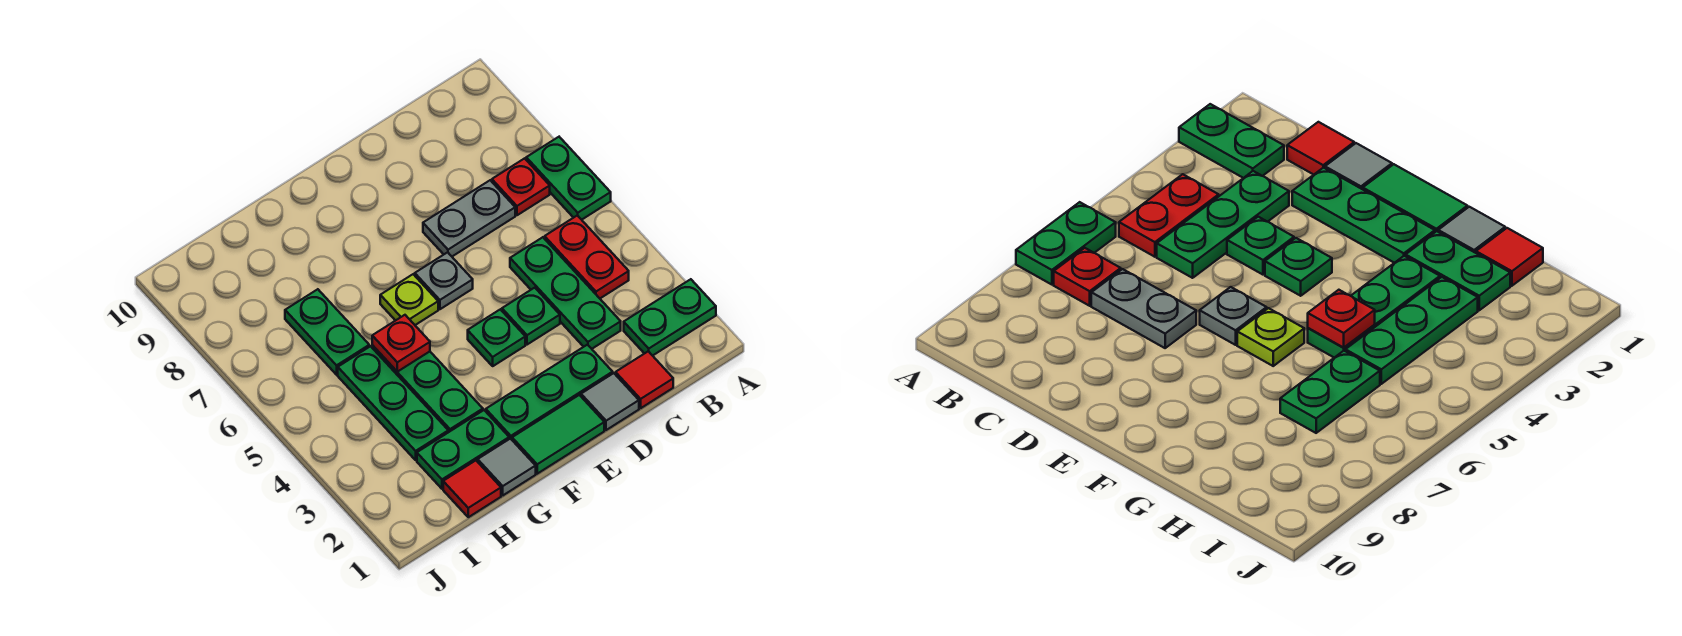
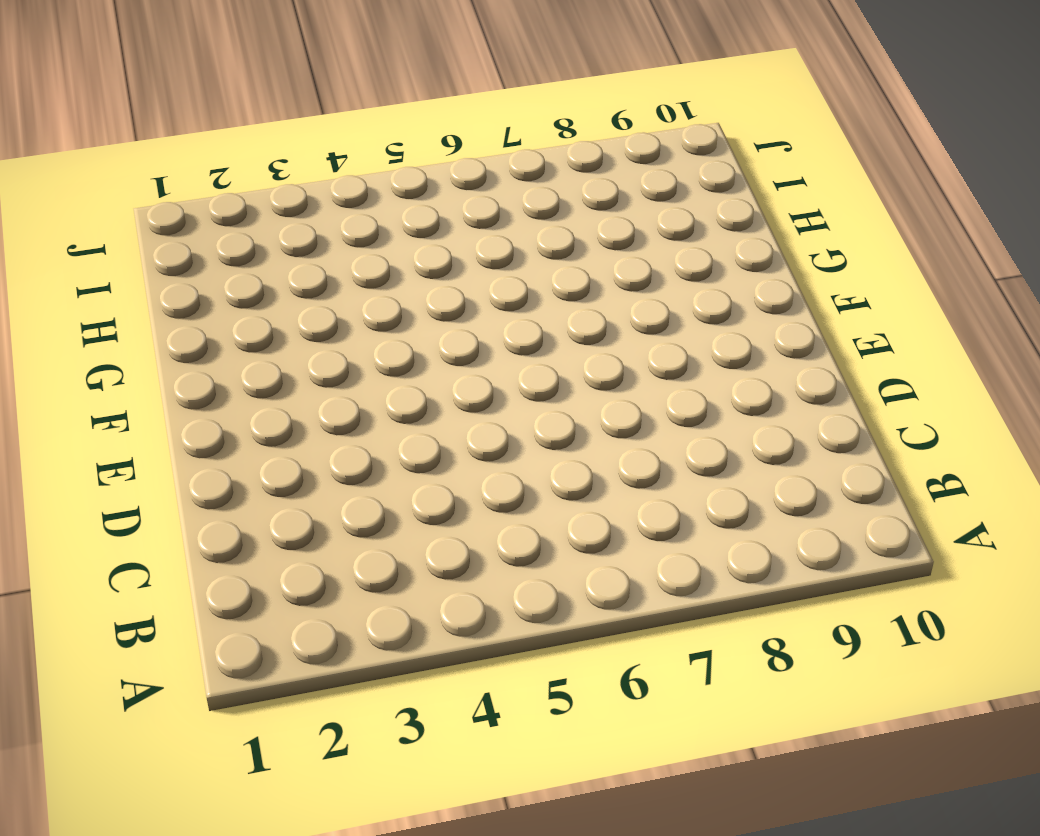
none -> green plate A2:B2 level 1
none -> green plate A6:A7 level 1
none -> red plate B4:B5 level 1

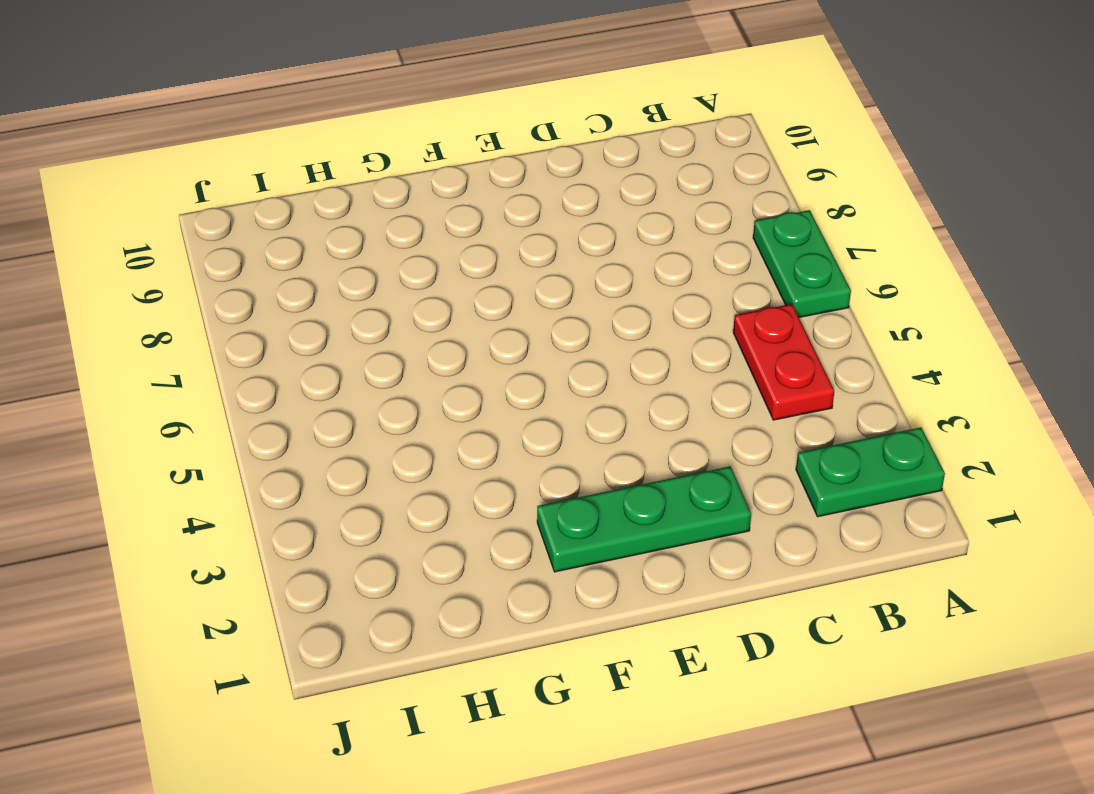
none -> red plate B7 level 1
none -> red tile C1 level 1
none -> green plate C3:C5 level 1

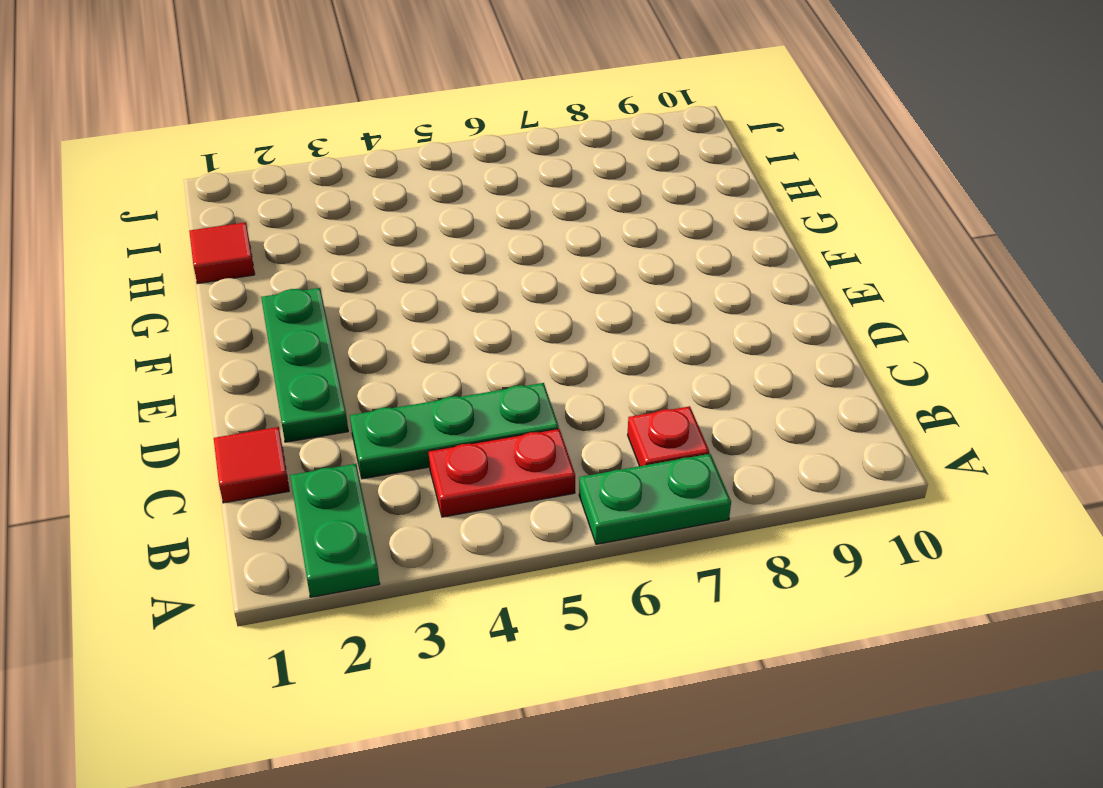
none -> grey plate C7:D7 level 1
none -> grey tile D1 level 1
none -> green plate D4 level 1

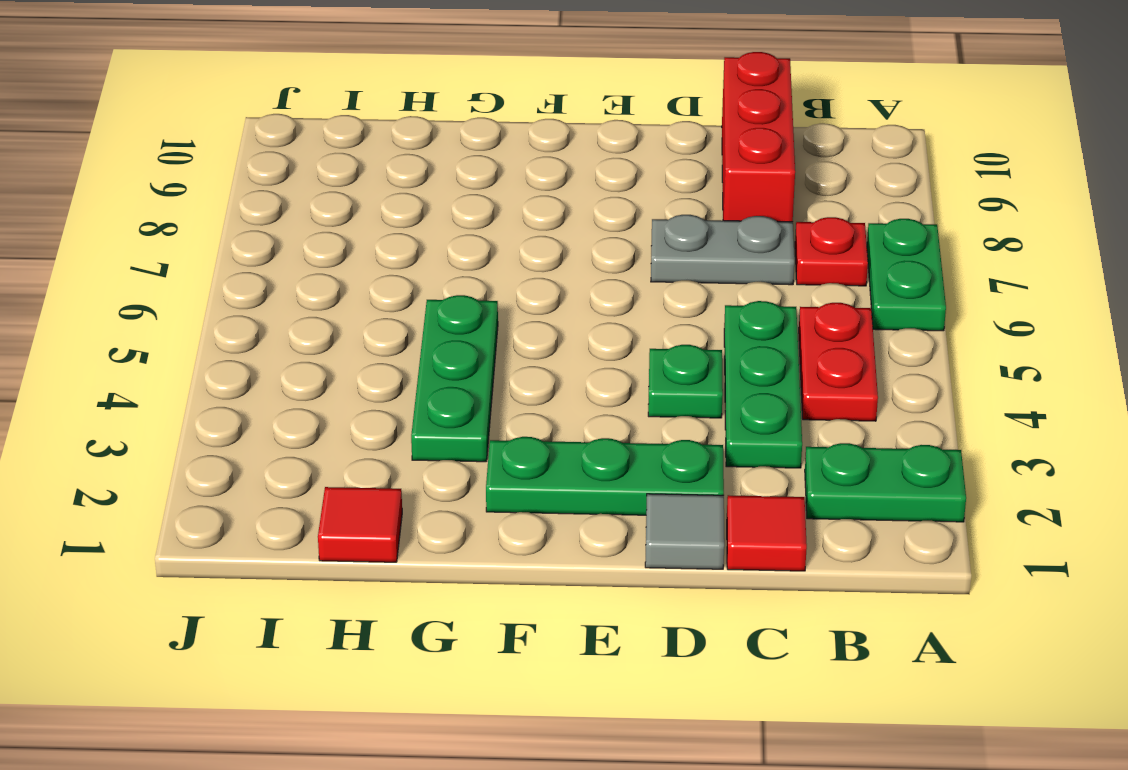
red brick C8:C10 level 1 -> none
none -> green tile E1:F1 level 1
none -> green plate E4 level 1
none -> grey plate E6 level 1

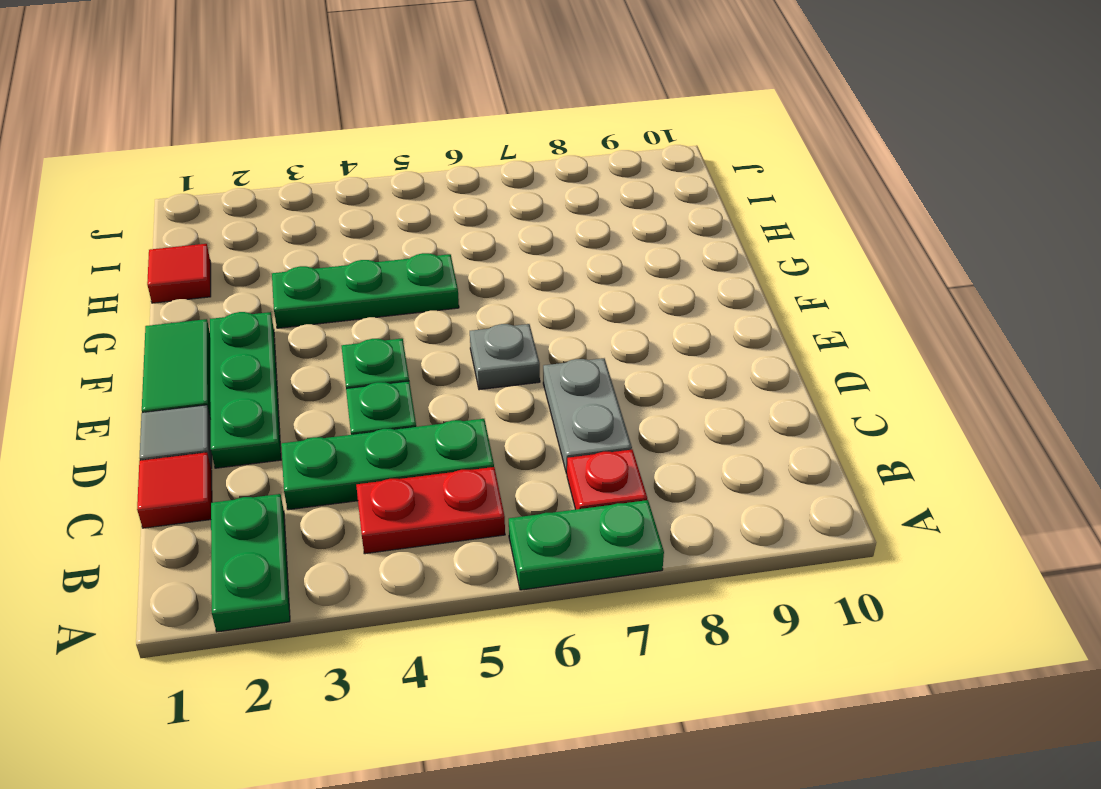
none -> lime plate F6 level 1
none -> grey tile G1 level 1
none -> green plate G2:H2 level 1

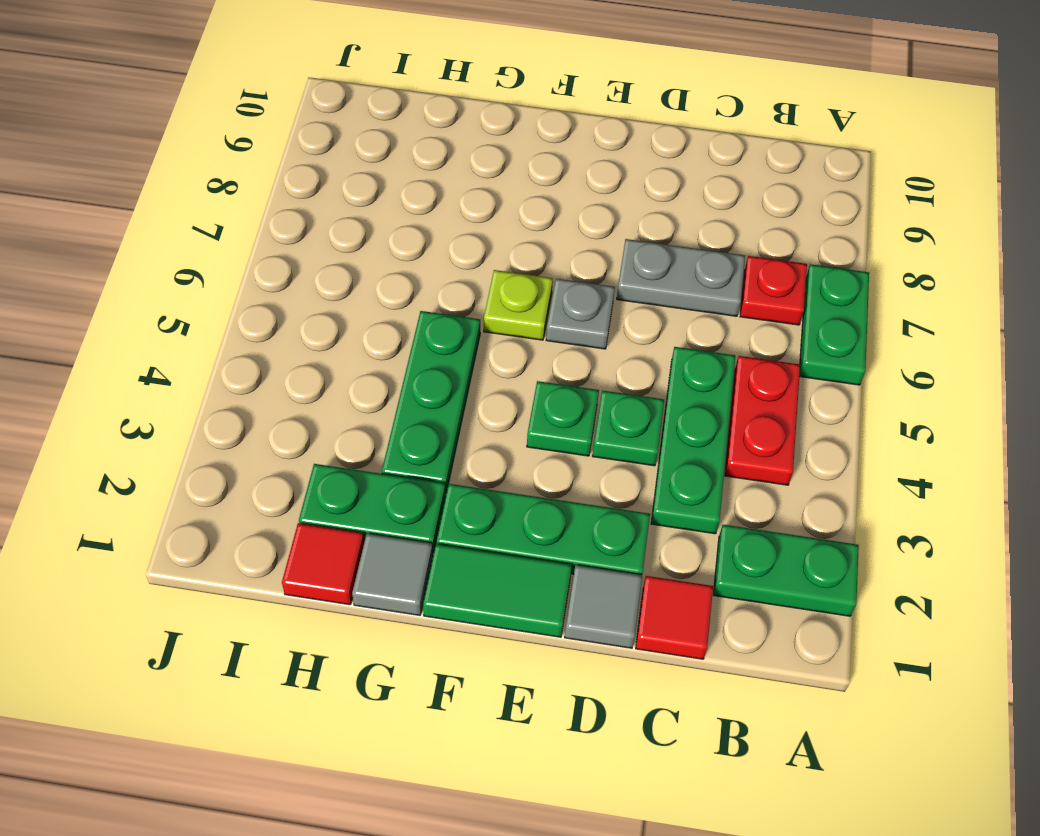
none -> green plate H3:H5 level 1
none -> green plate H6:H7 level 1
none -> red plate G5 level 2

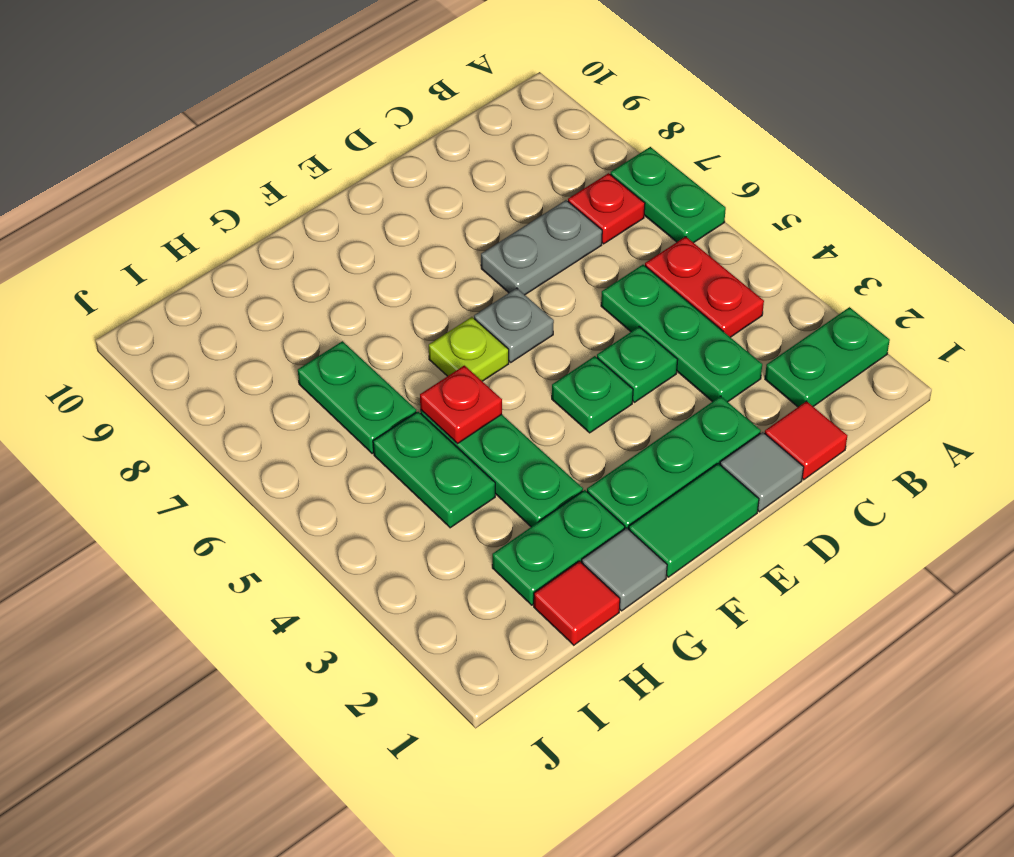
green plate H4:H5 level 1 -> green plate H3:H5 level 1

